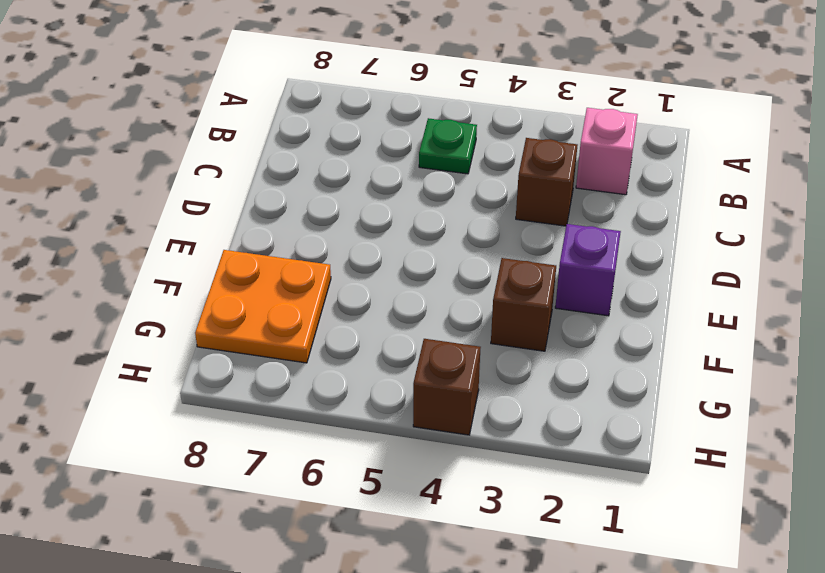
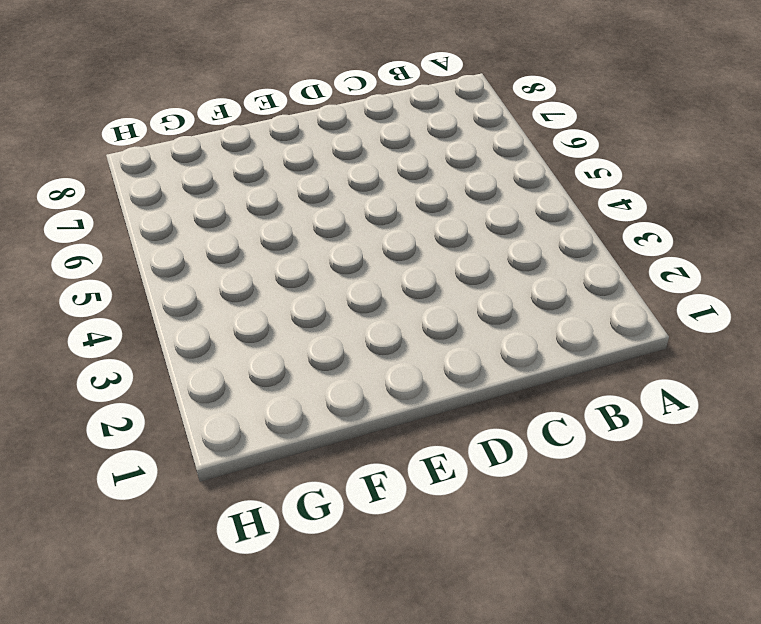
none -> pink brick B2 level 1
none -> green plate B5 level 1

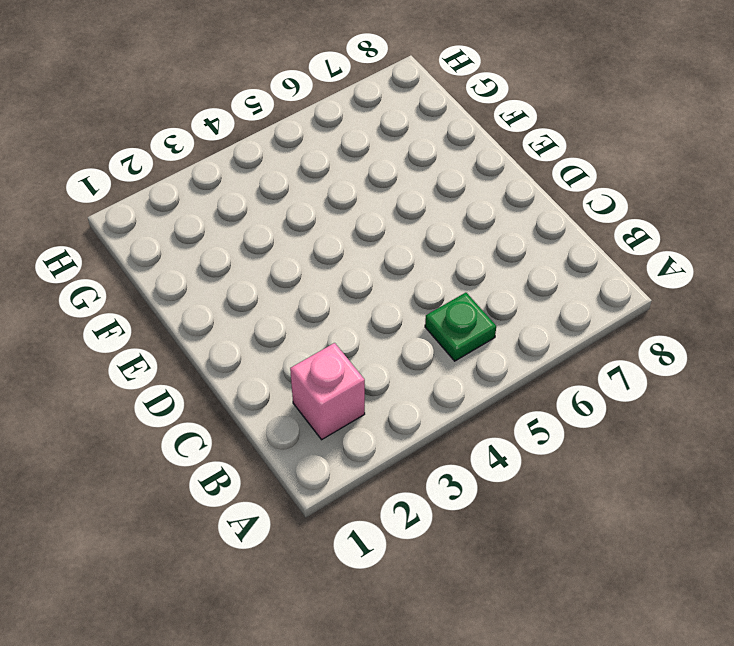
none -> brown brick C3 level 1
none -> purple brick E2 level 1

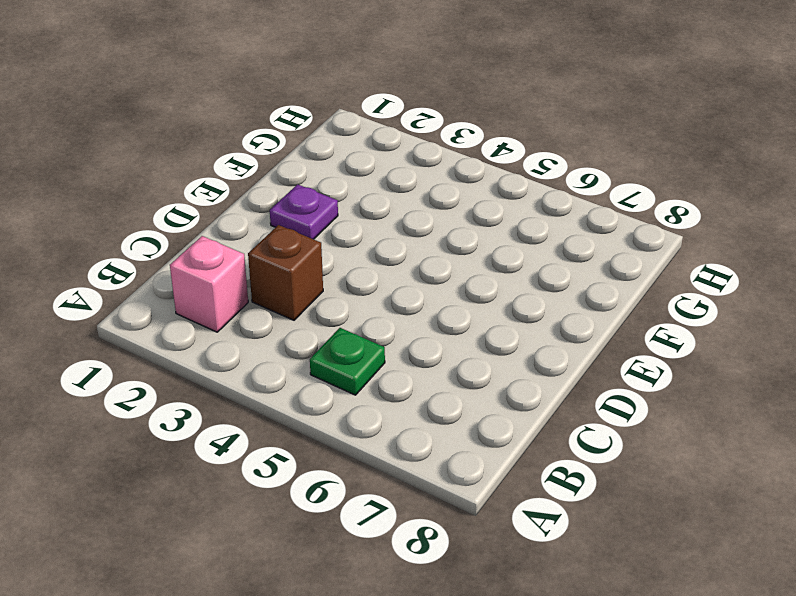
purple plate E2 level 1 -> purple brick E2 level 1
none -> brown brick F3 level 1
none -> orange plate F7:G8 level 1

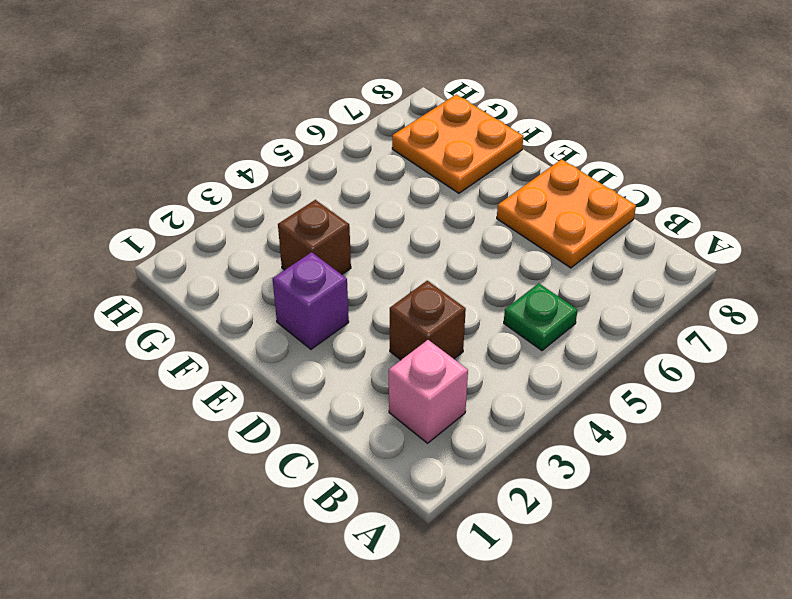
orange plate C7:D8 level 1 -> none
none -> brown brick H4 level 1

